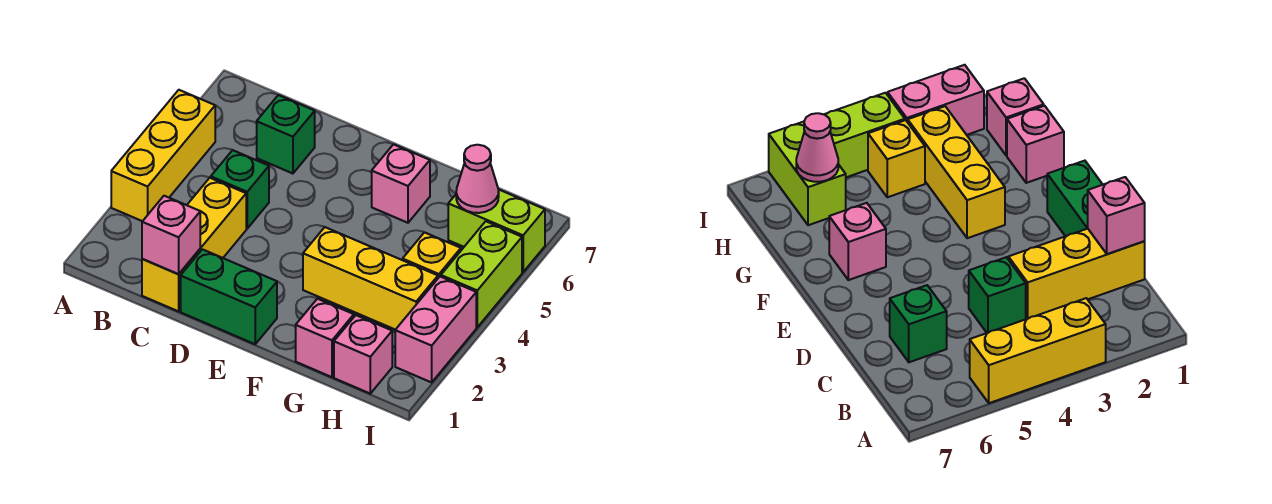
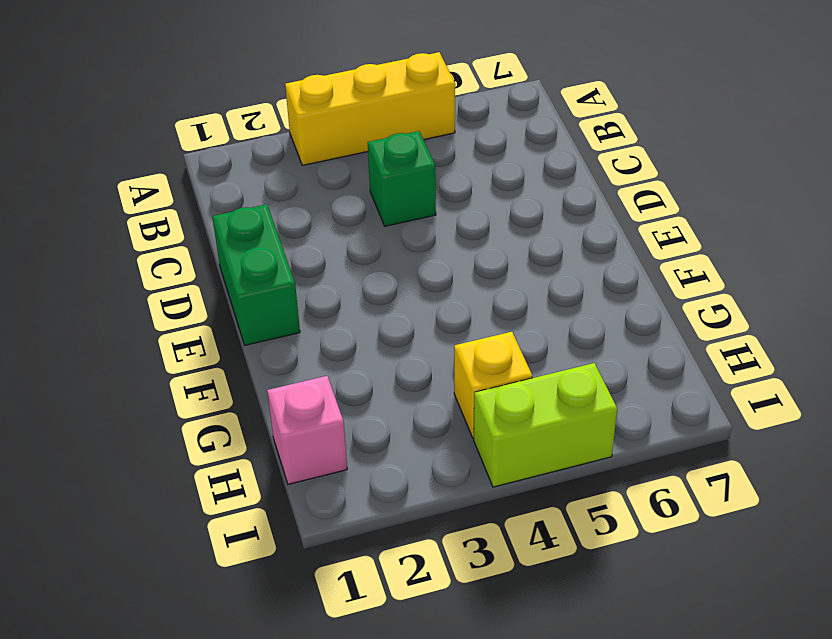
none -> yellow brick C1:C3 level 1
none -> green brick C6 level 1
none -> yellow brick F3:H3 level 1

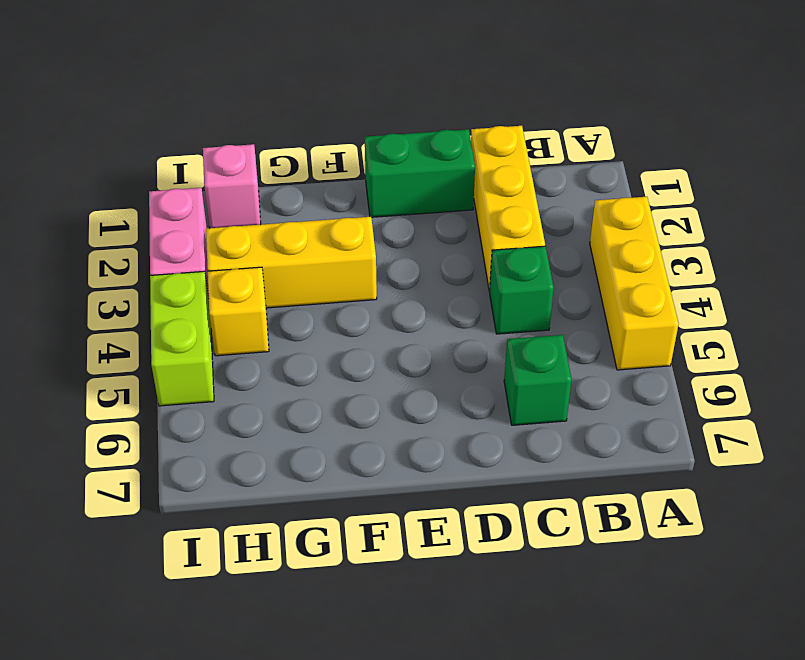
none -> pink brick F6 level 1
none -> pink brick G1 level 1
none -> lime brick H6:I6 level 1

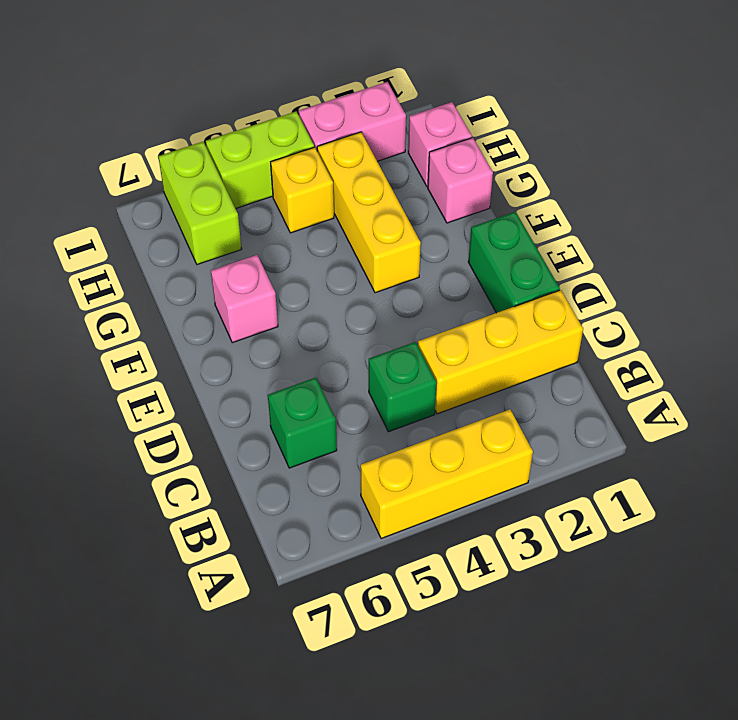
none -> pink brick C1 level 2
none -> pink cone H6 level 2

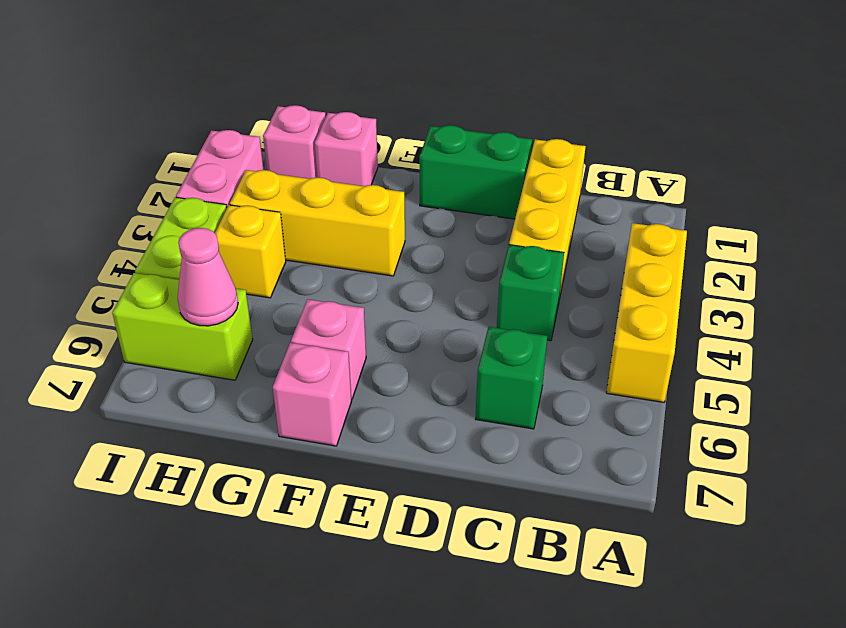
pink brick F7 level 1 -> pink brick C1 level 2

